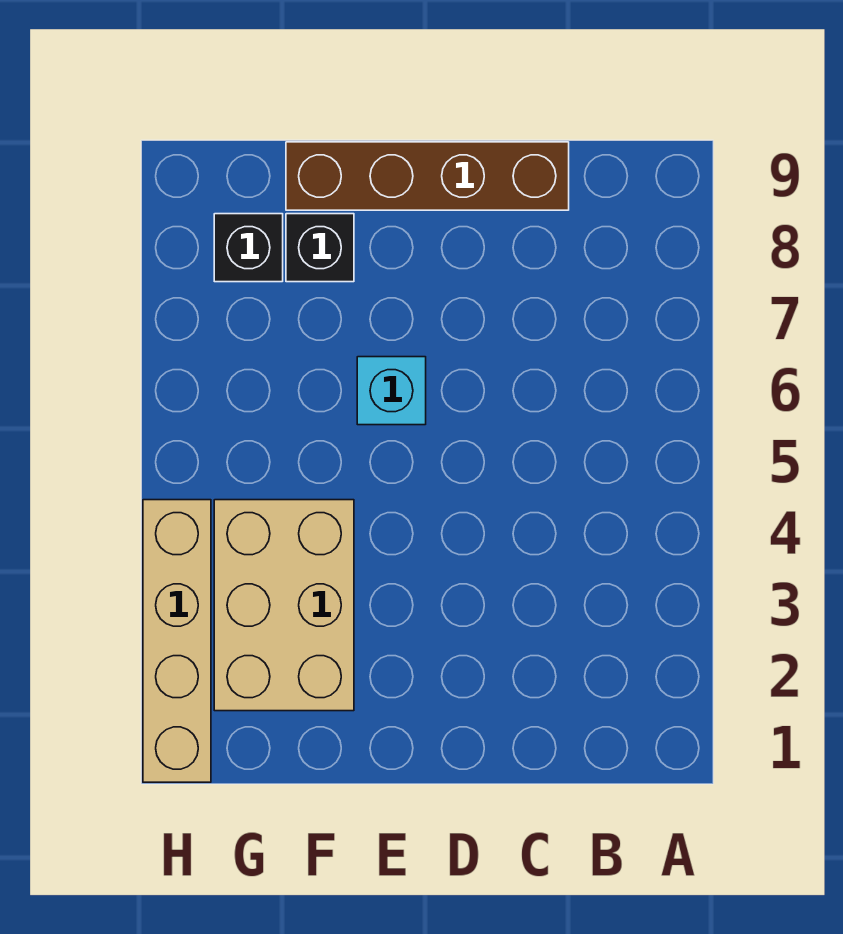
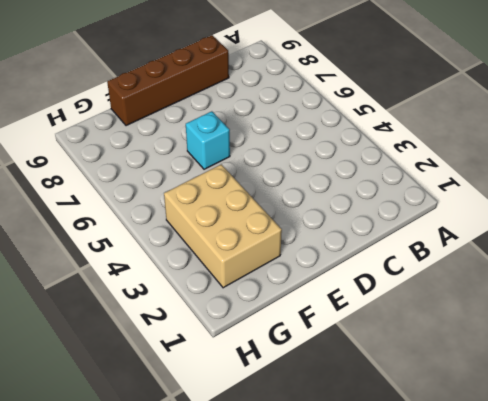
none -> black brick F8 level 1
none -> black brick G8 level 1

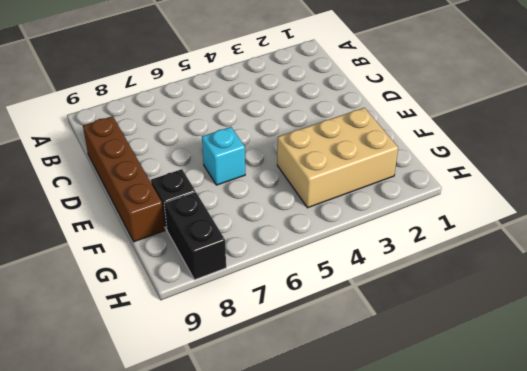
black brick G8:H8 level 1 -> black brick G8 level 1
none -> tan brick H1:H4 level 1

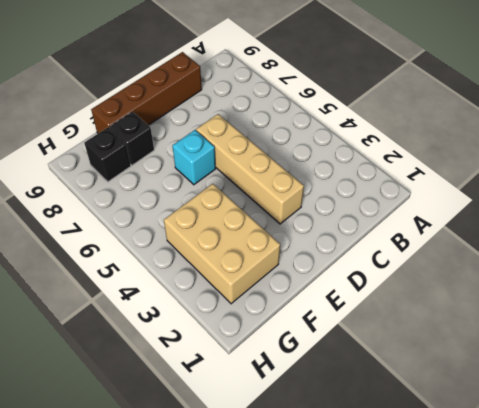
tan brick D3:D6 level 1 -> tan brick H1:H4 level 1

